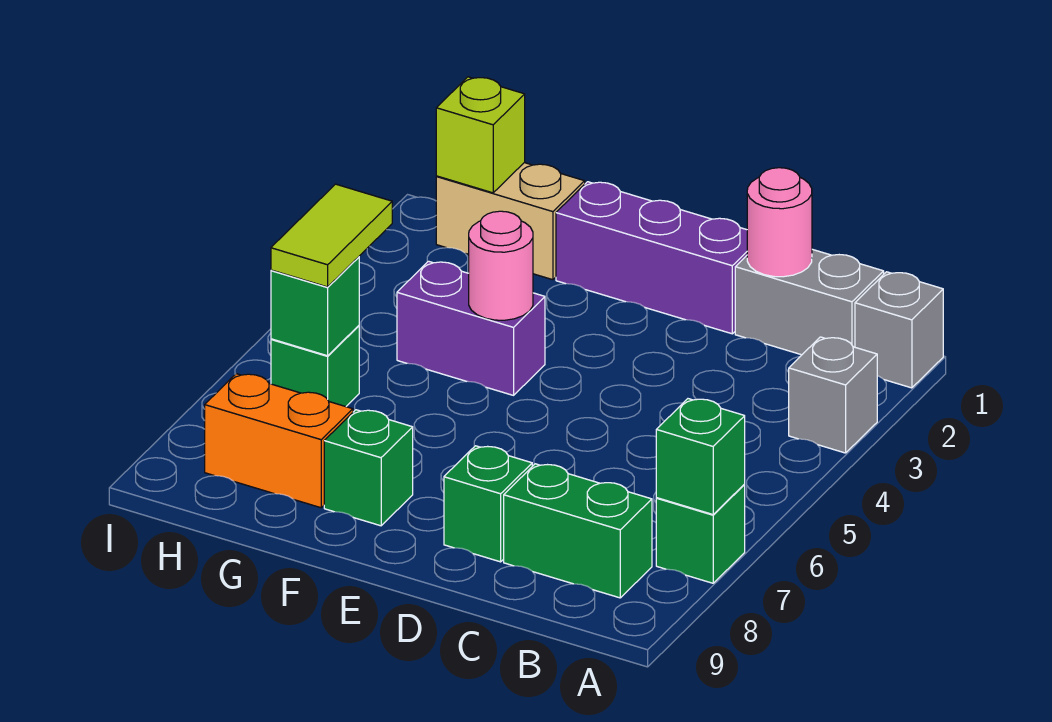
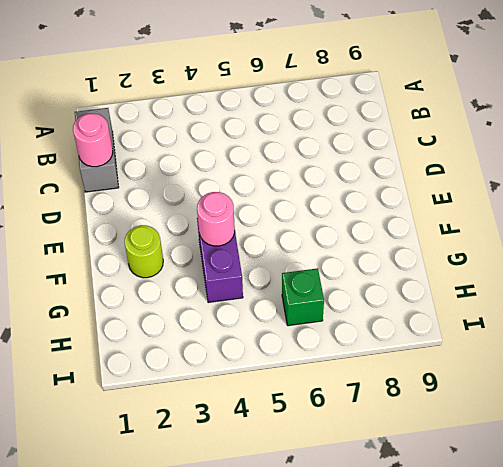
lime round brick F2 level 1 -> none
none -> grey brick A1 level 1
none -> grey brick A3 level 1
none -> green brick A7 level 1

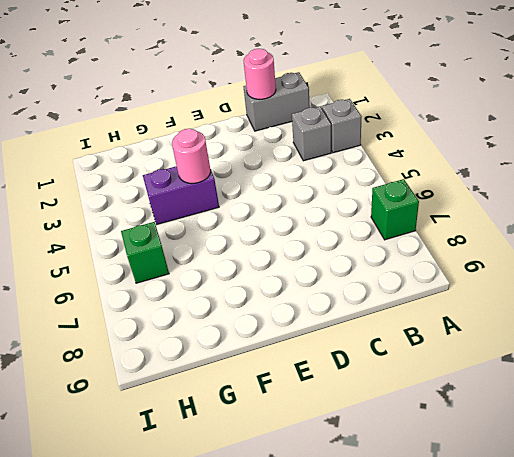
grey brick B3 level 1 -> grey brick A1 level 1
none -> green brick B8:C8 level 1
none -> purple brick D1:F1 level 1
none -> green brick D8 level 1

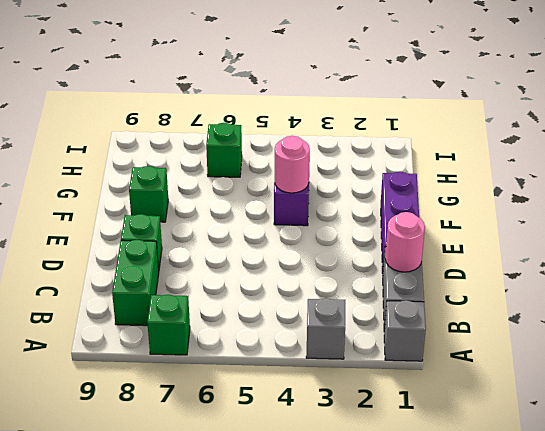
none -> tan brick G1:H1 level 1
none -> orange brick G8:H8 level 1
none -> green brick A7 level 2

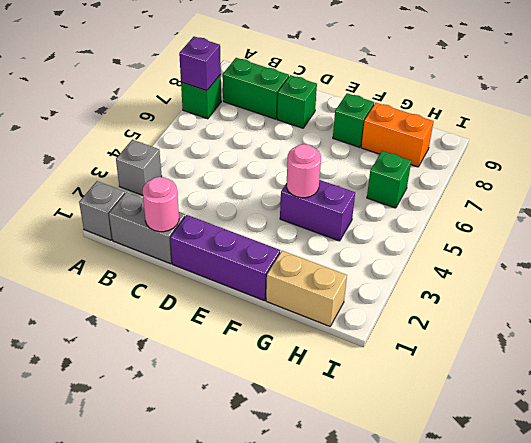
purple brick A7 level 2 -> green brick A7 level 2
none -> lime brick H1 level 2
none -> green brick H6 level 2
none -> lime tile H5:H6 level 3

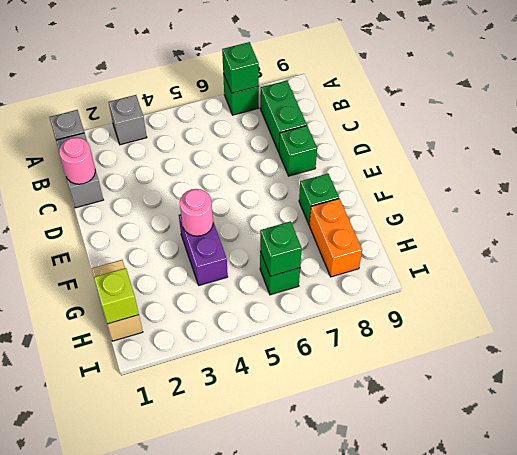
none -> purple brick D1:F1 level 1
none -> lime tile H5:H6 level 3

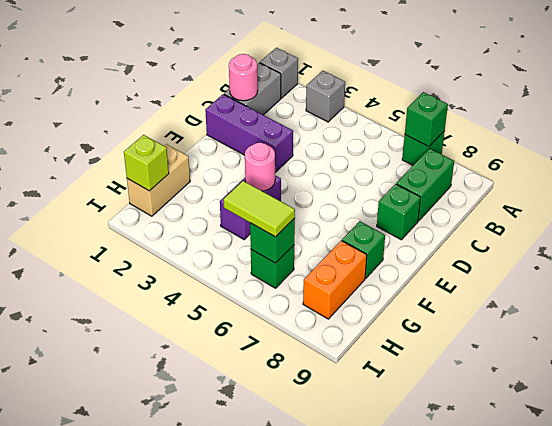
purple brick D1:D3 level 1 -> purple brick D1:F1 level 1

